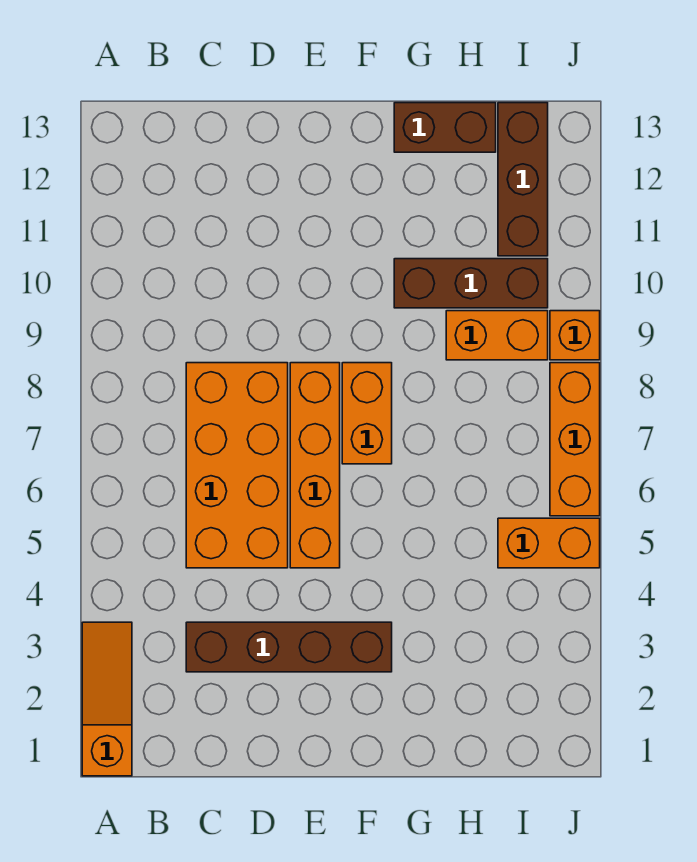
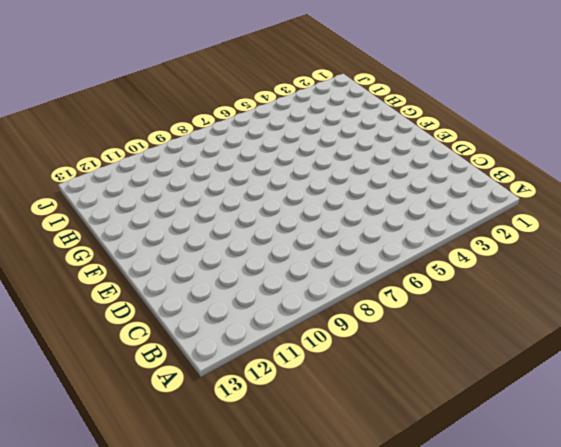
none -> orange slope A1:A3 level 1 top 1
none -> brown brick C3:F3 level 1
none -> orange brick C5:D8 level 1

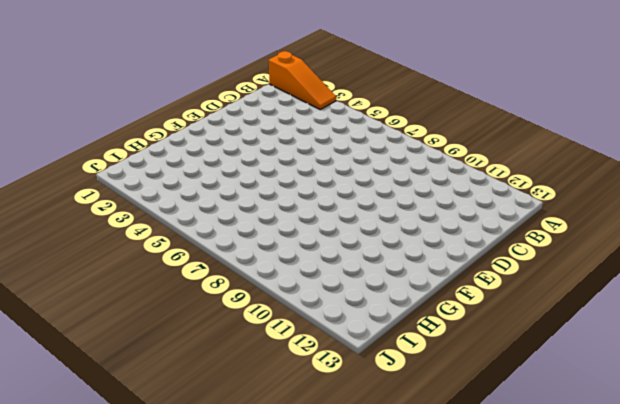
none -> brown brick C3:F3 level 1
none -> orange brick C5:D8 level 1
none -> orange brick E5:E8 level 1

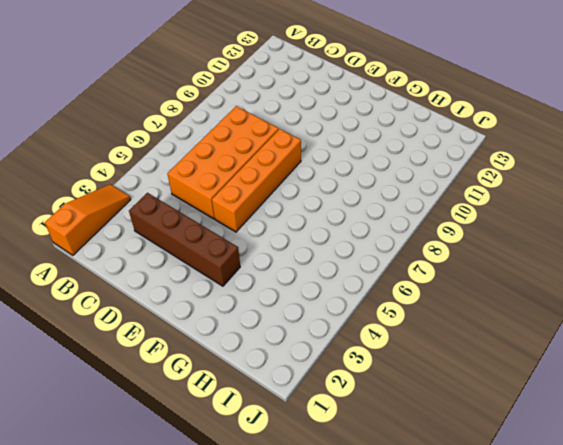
none -> orange brick F7:F8 level 1
none -> brown brick G10:I10 level 1
none -> brown brick G13:H13 level 1

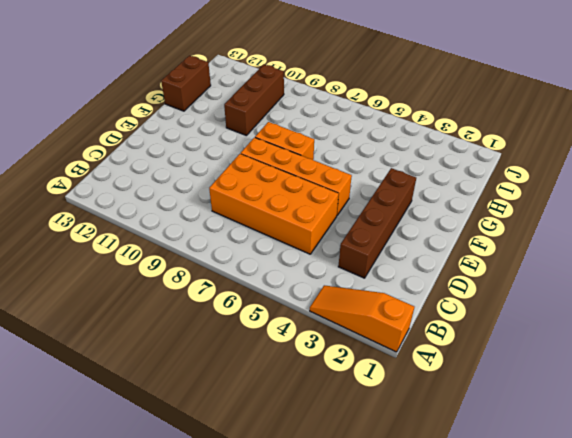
none -> orange brick H9:I9 level 1
none -> orange brick I5:J5 level 1
none -> brown brick I11:I13 level 1

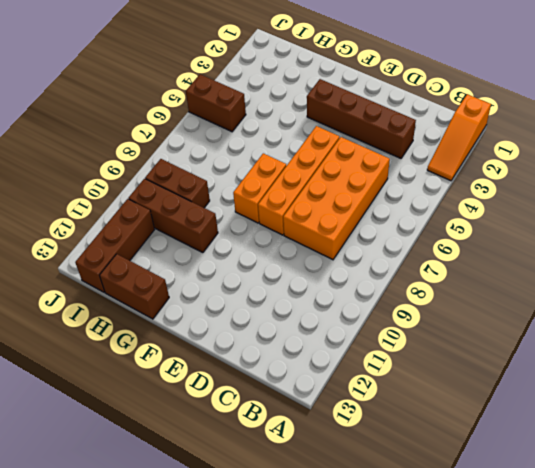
brown brick H9:I9 level 1 -> orange brick H9:I9 level 1
brown brick I5:J5 level 1 -> orange brick I5:J5 level 1
none -> orange brick J6:J8 level 1
none -> orange brick J9 level 1

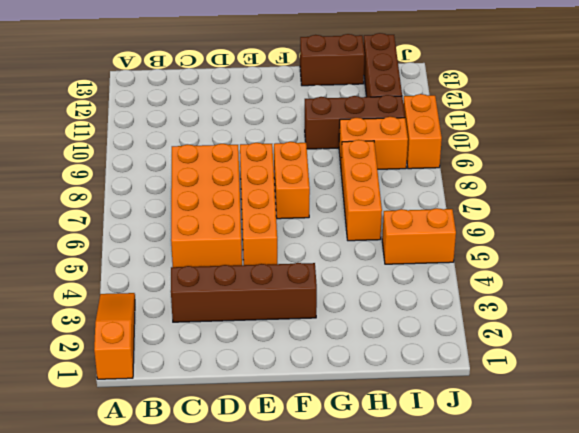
orange brick H6:H8 level 1 -> orange brick J6:J8 level 1
orange brick J9:J10 level 1 -> orange brick J9 level 1

